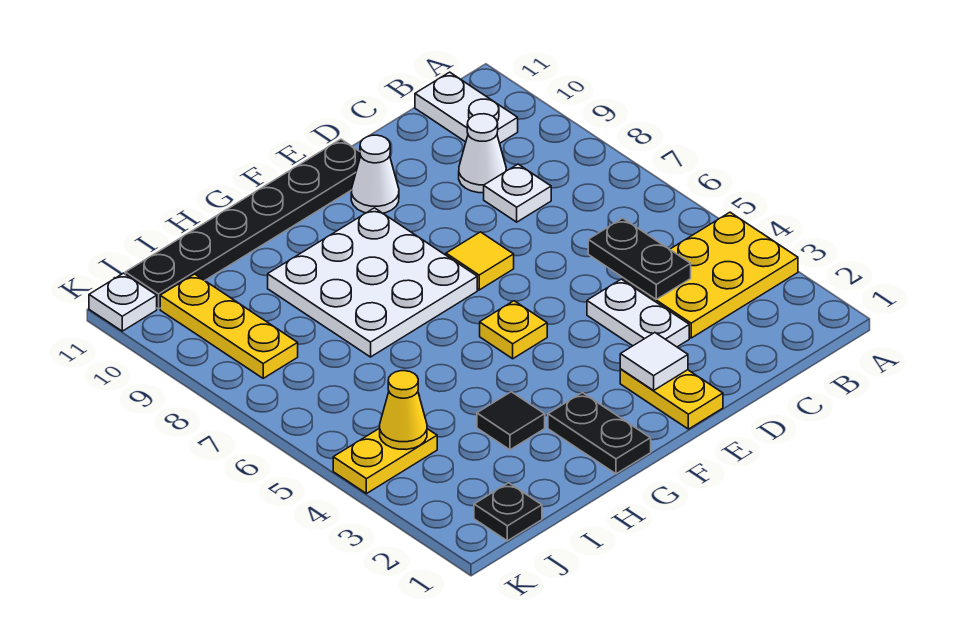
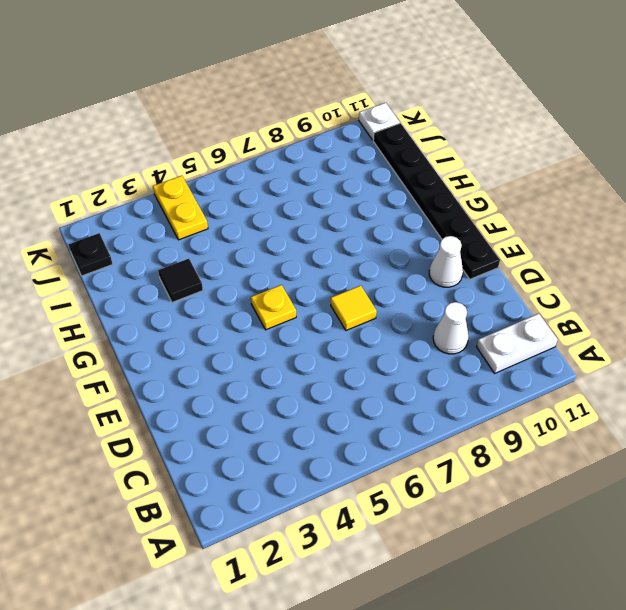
none -> yellow plate A3:C4 level 1
none -> white plate C8 level 1
none -> white plate D3:D4 level 1

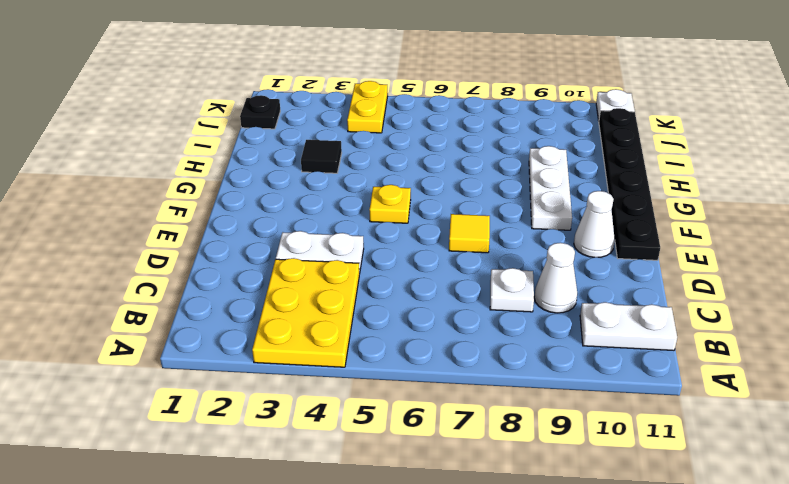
white plate F9:H9 level 1 -> white plate F7:H9 level 1
none -> yellow plate E1:E2 level 1
none -> black plate G1:G2 level 1
none -> yellow plate J8:J10 level 1

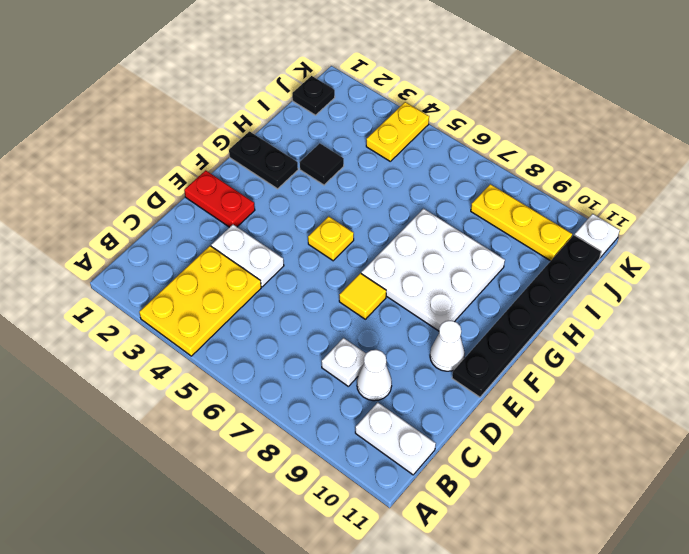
red plate E1:E2 level 1 -> yellow plate E1:E2 level 1
none -> black plate C4:C5 level 2
none -> white tile E2 level 2
none -> yellow cone J4 level 2

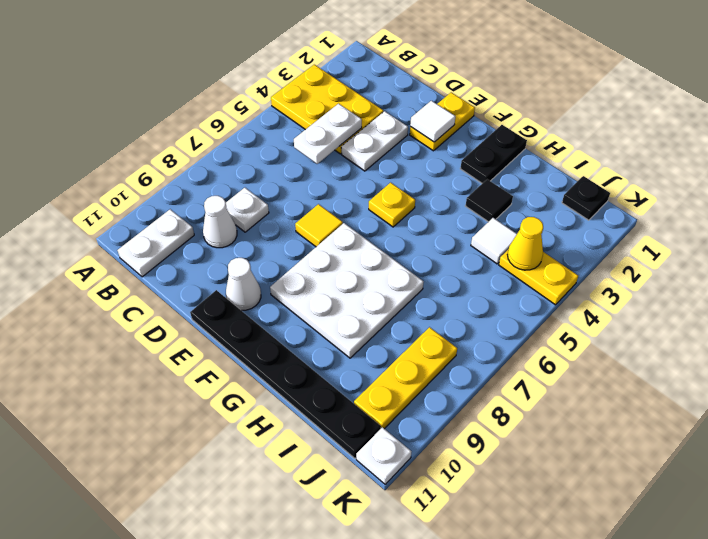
white plate C4:C5 level 2 -> black plate C4:C5 level 2
white tile I4 level 1 -> none

